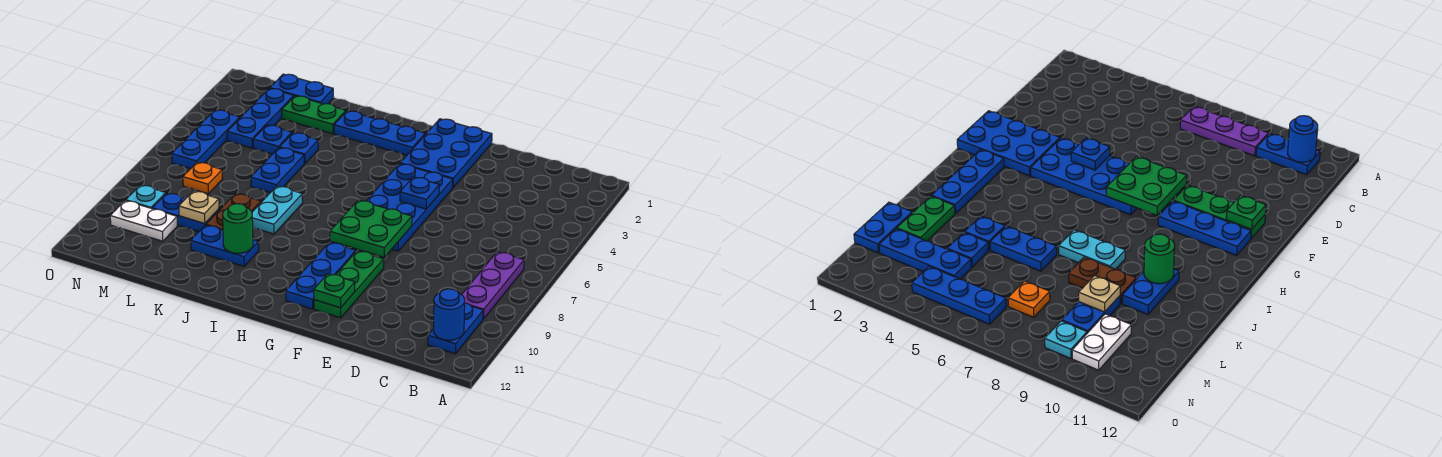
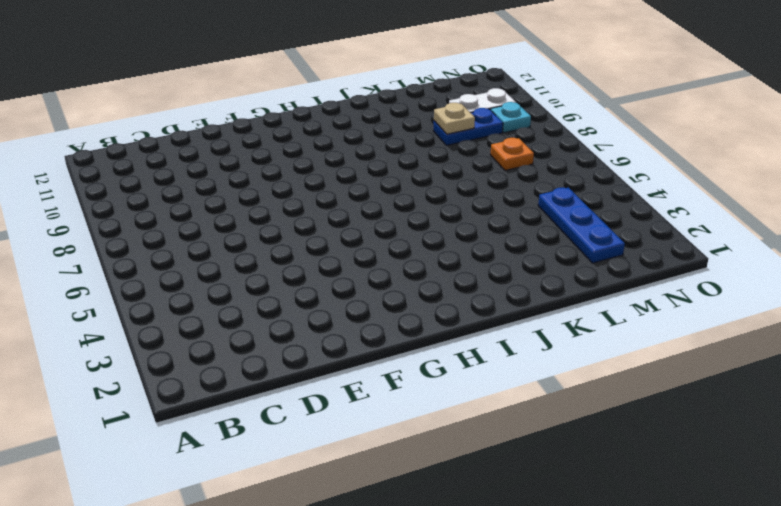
none -> purple plate B7:B9 level 1
none -> blue plate B10:B11 level 1
none -> blue plate F1:G3 level 1

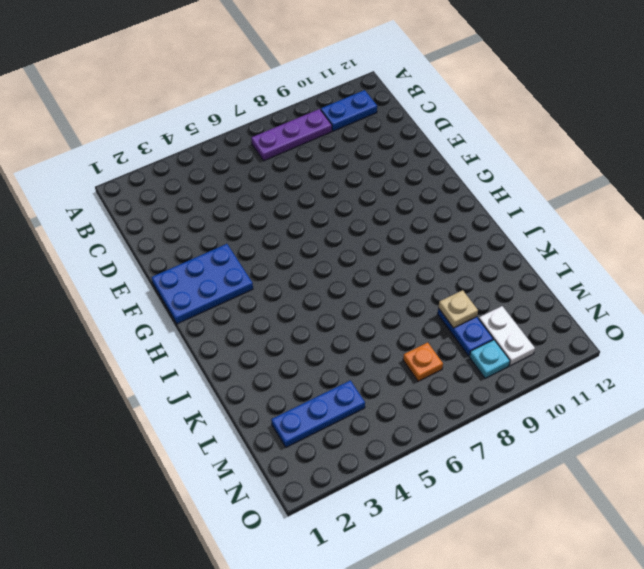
none -> blue plate F4:G7 level 1
none -> green plate F9:F11 level 1
none -> blue plate G9:G11 level 1

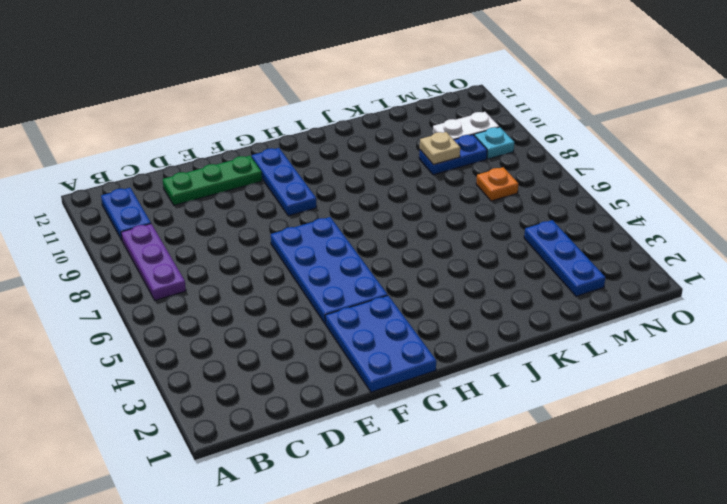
green plate D11:F11 level 1 -> green plate F9:F11 level 1
none -> blue plate H2:J2 level 1
none -> cyan plate J7:J8 level 1
none -> blue plate J10:K10 level 1

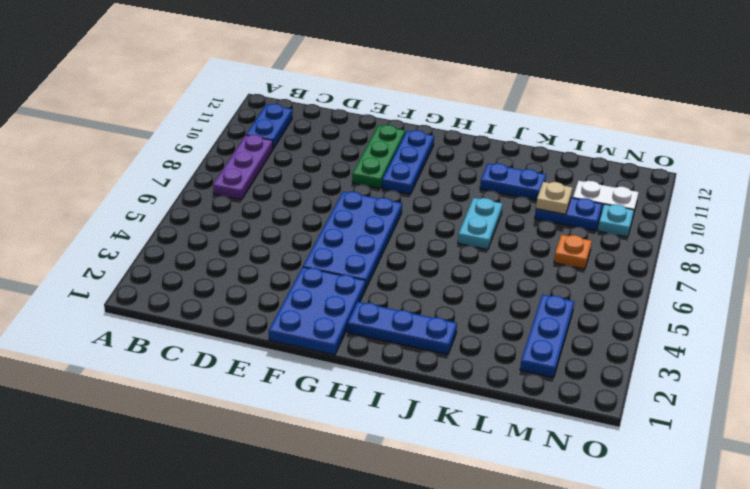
none -> green plate K2:L2 level 1
none -> blue plate K4 level 1
none -> blue plate K5:K6 level 1

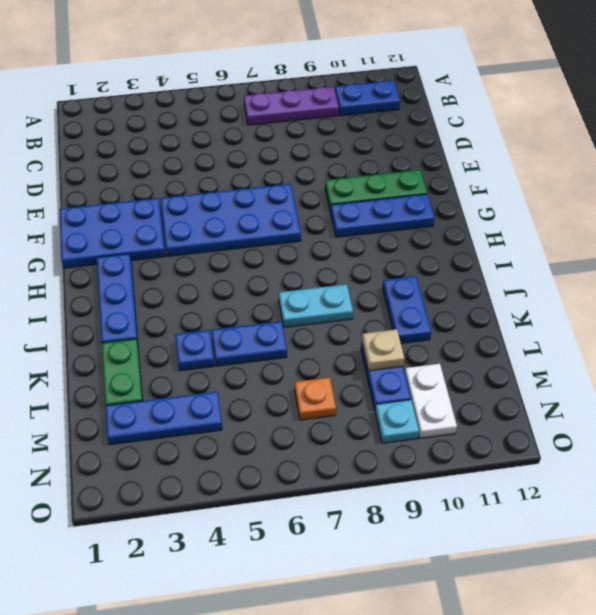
none -> brown plate K8:K9 level 1
none -> blue plate L1:M1 level 1
none -> blue plate L4 level 1

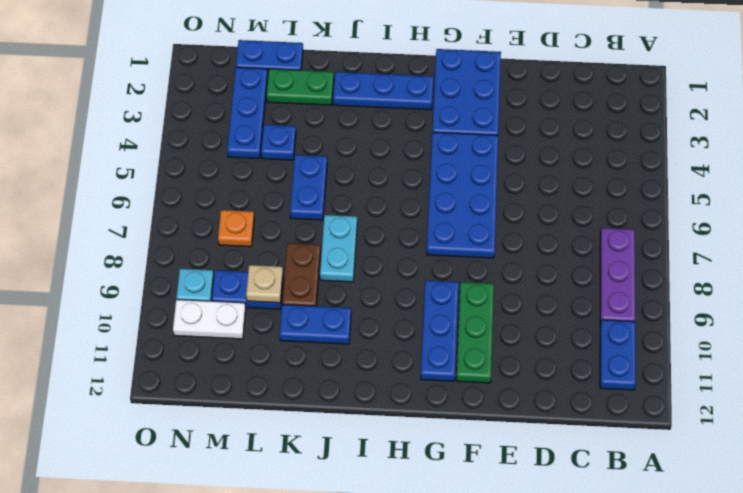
none -> blue plate K4 level 1
none -> blue plate N4:N6 level 1
none -> blue round brick B11 level 2

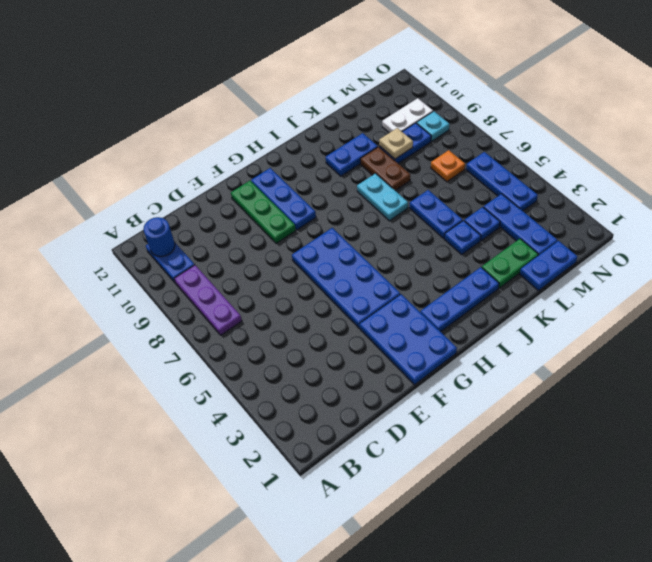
none -> blue plate F5 level 2
none -> green plate F7:G8 level 2
none -> green plate F11 level 2

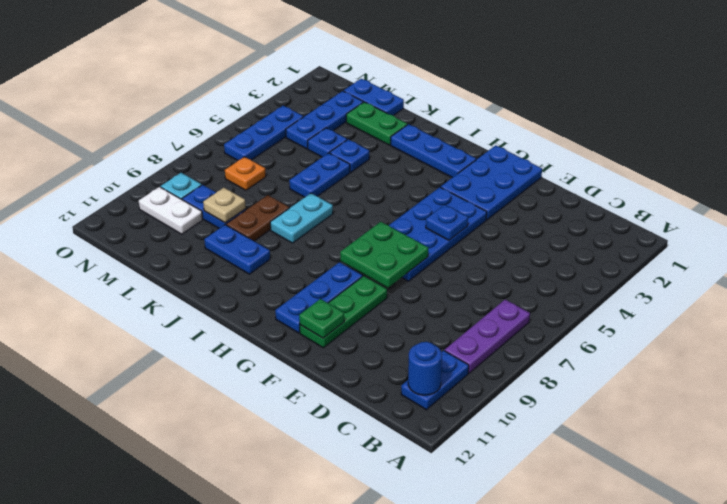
none -> green round brick J10 level 2

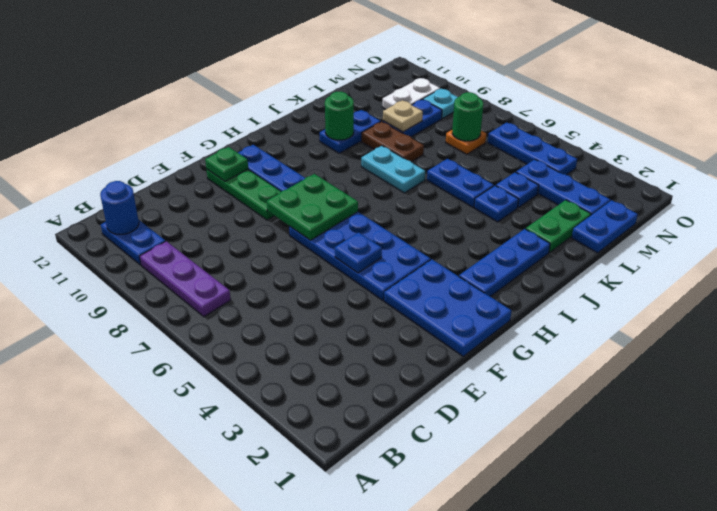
green round brick M7 level 2 -> none

